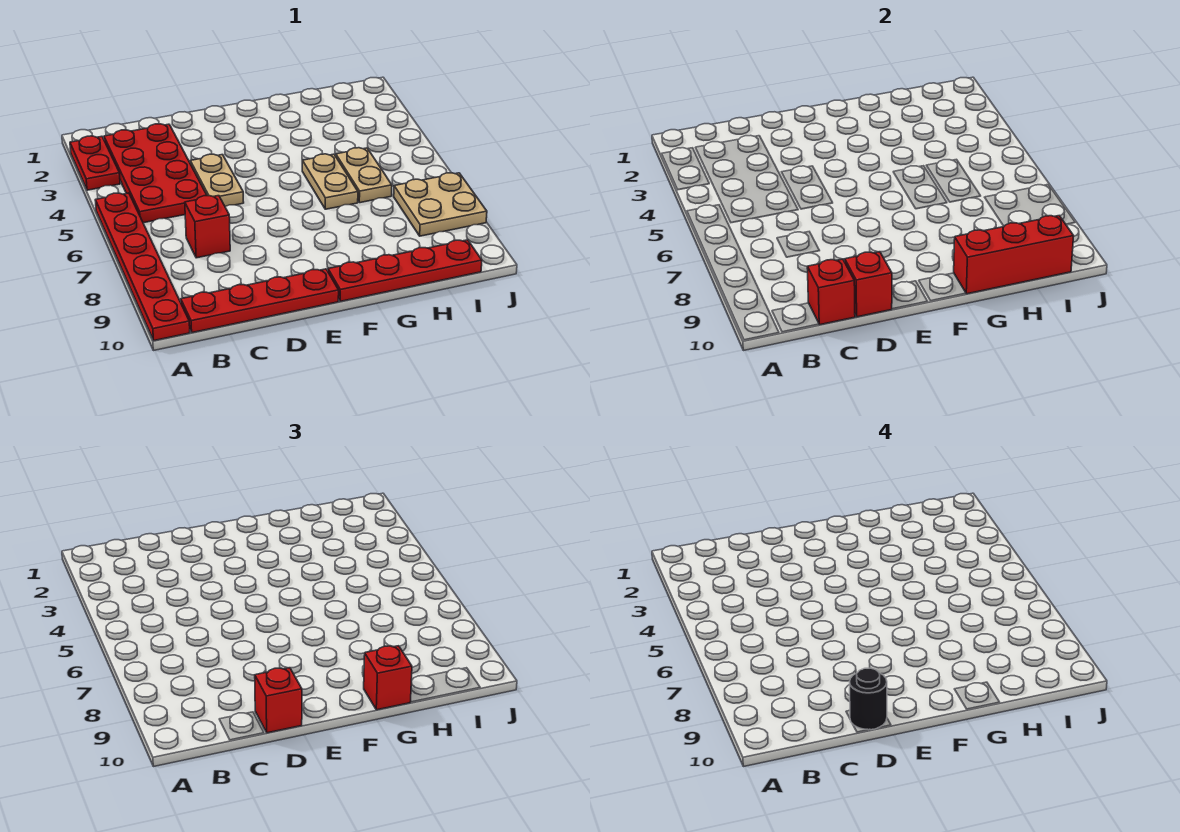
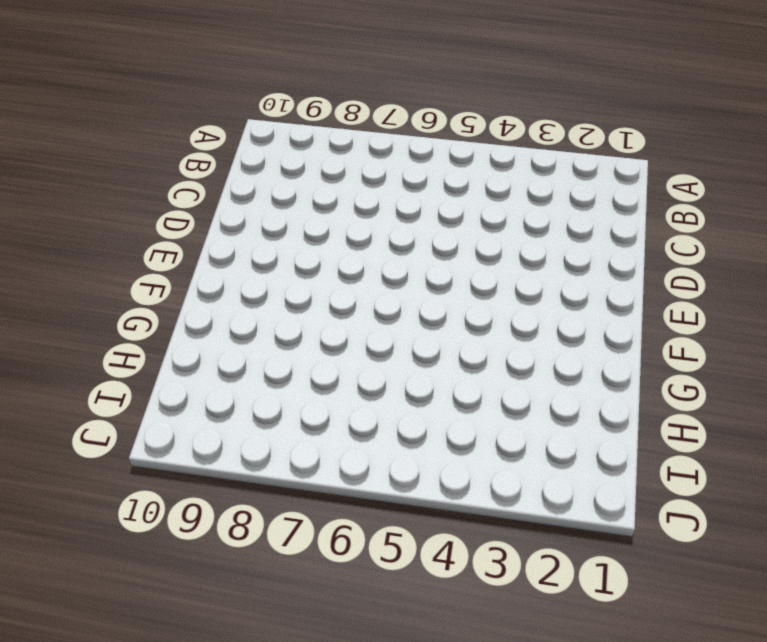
none -> red plate A2:A3 level 1
none -> red plate A5:A10 level 1
none -> red plate B2:C5 level 1

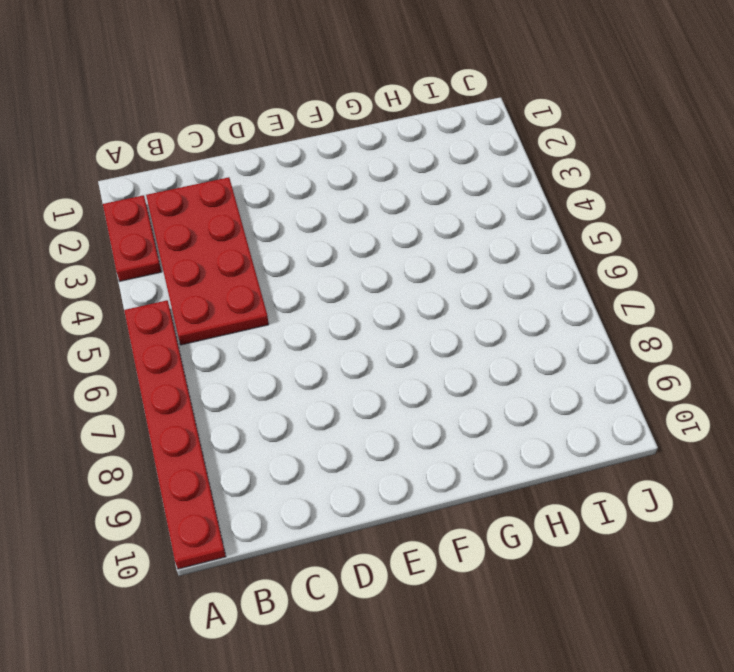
none -> red plate B10:E10 level 1
none -> red brick C7 level 1
none -> tan plate D4:D5 level 1

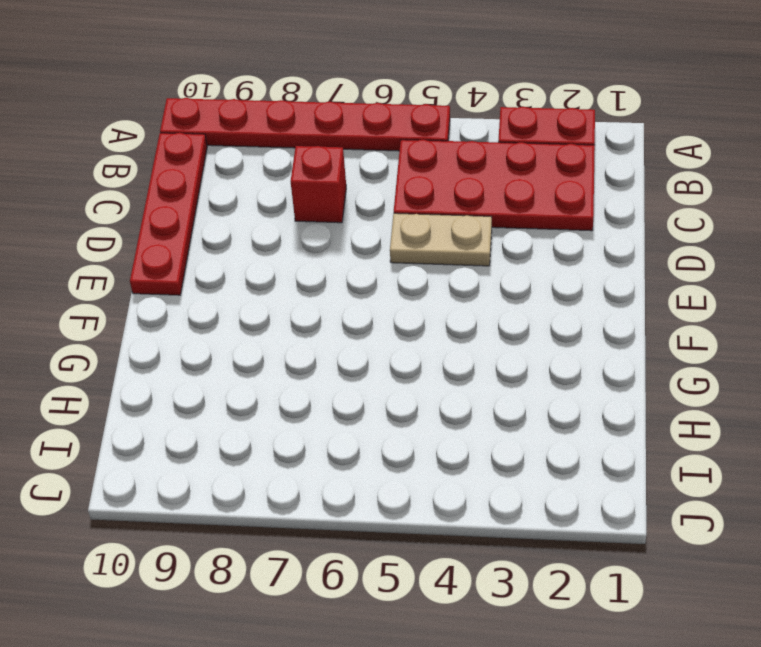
none -> red plate F10:I10 level 1
none -> tan plate G5:G6 level 1
none -> tan plate H5:H6 level 1

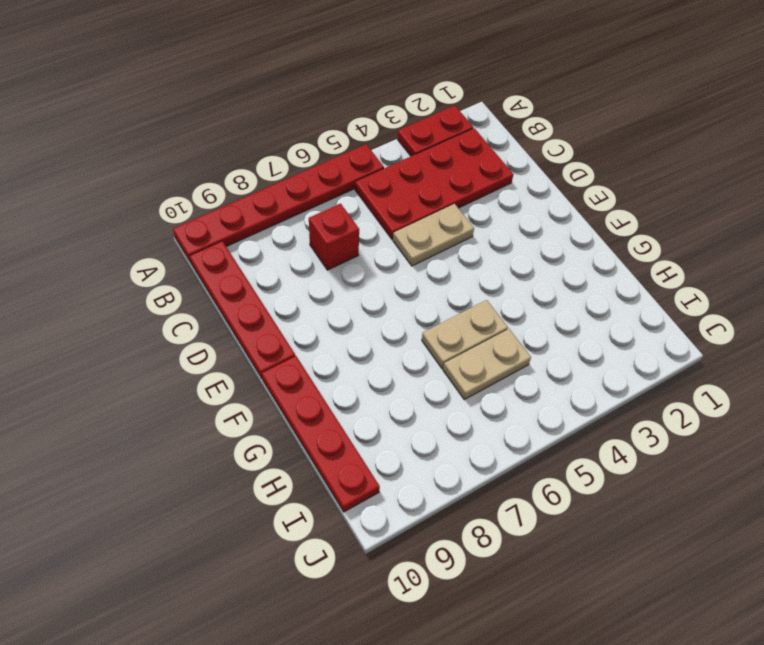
none -> tan plate I7:J8 level 1
none -> red brick C10 level 2
none -> red brick D10 level 2

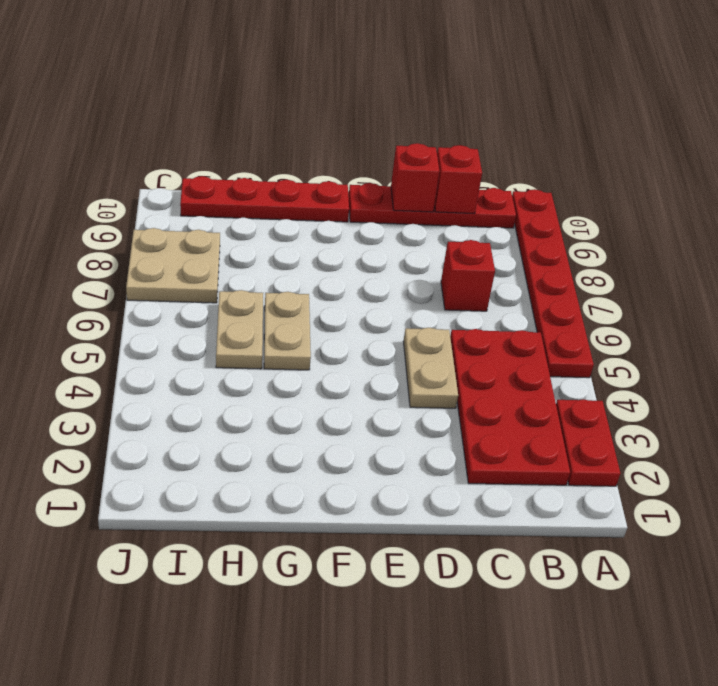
none -> red brick G10:I10 level 2
none -> red brick D10 level 3
none -> red brick G10 level 3

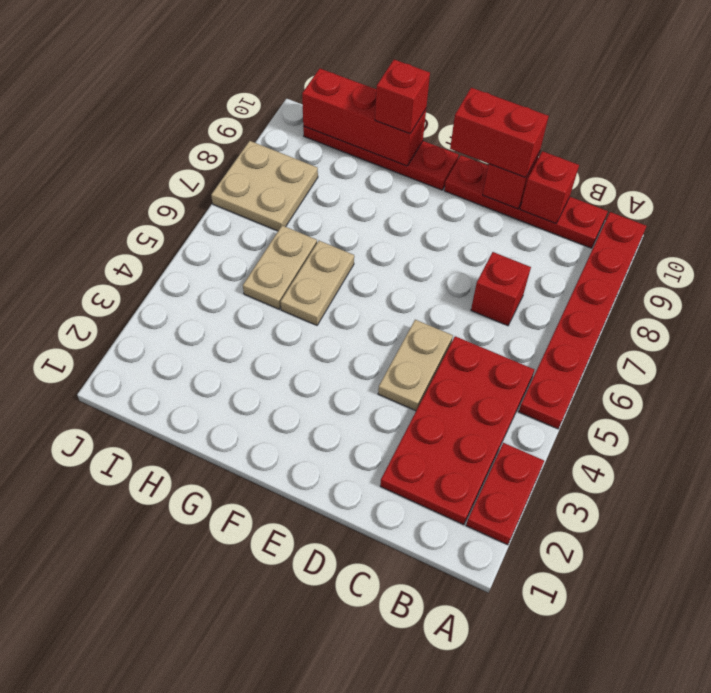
red brick D10:E10 level 3 -> red brick D10 level 3
none -> black round brick D10 level 4

